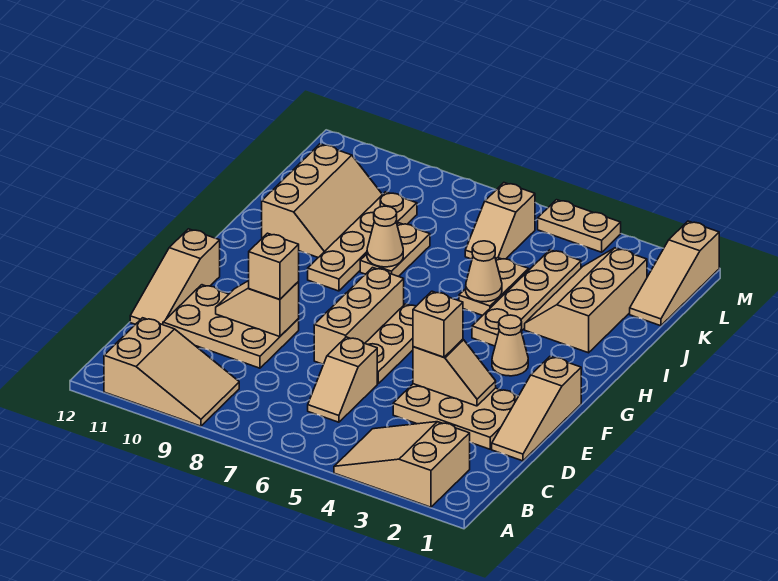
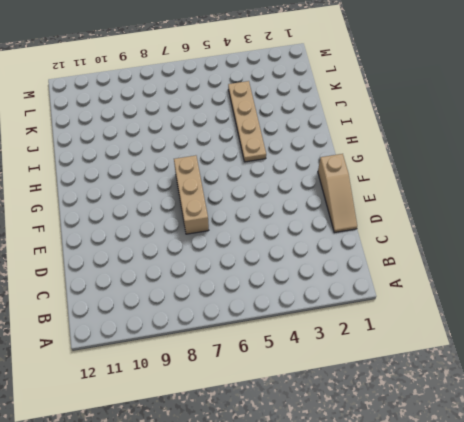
none -> tan slope A2:B4 level 1 top 2
none -> tan slope A9:B11 level 1 top 11
none -> tan slope C6:D6 level 1 top D

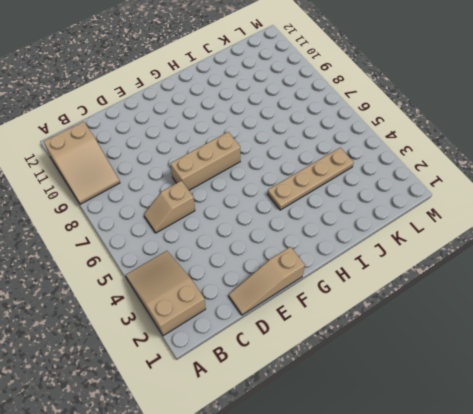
none -> tan plate D2:E4 level 1
none -> tan plate D9:E11 level 1
none -> tan slope D12:F12 level 1 top F

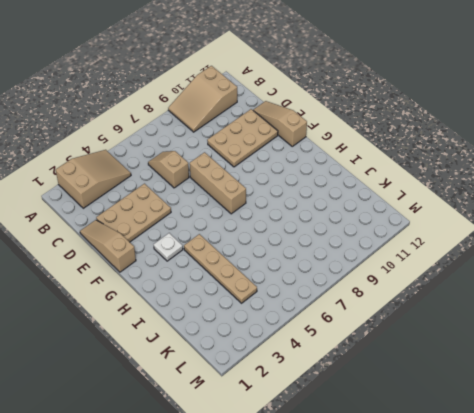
white plate G3 level 1 -> tan cone G3 level 1
none -> tan plate E6:G6 level 1
none -> tan plate H9:K9 level 1
none -> tan slope I2:K3 level 1 top 2

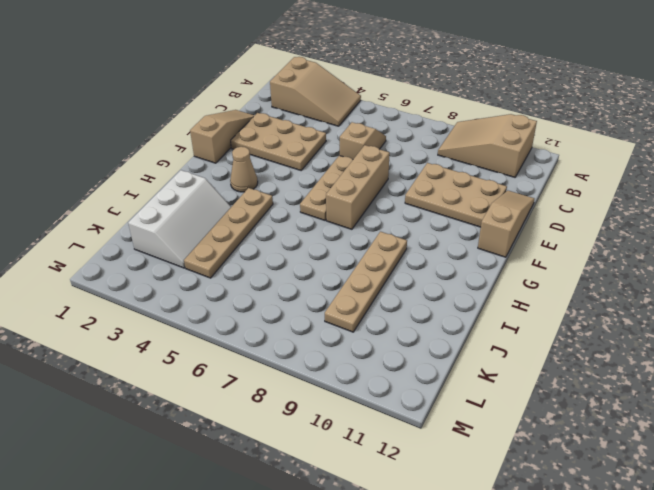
white slope I2:K3 level 1 top 2 -> tan slope I2:K3 level 1 top 2
none -> tan plate I5:J5 level 1
none -> tan plate I8:J8 level 1
none -> tan slope I10:K11 level 1 top 11

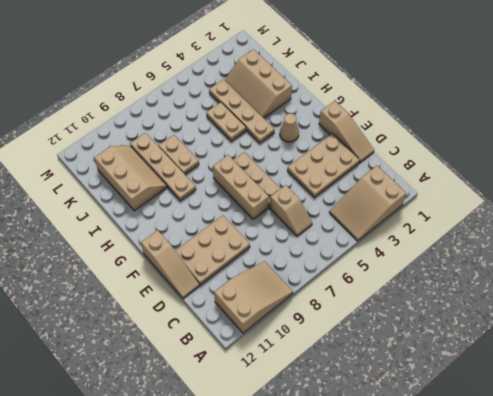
none -> tan slope K1:M1 level 1 top M
none -> tan slope K6:L6 level 1 top L
none -> tan plate M4:M5 level 1

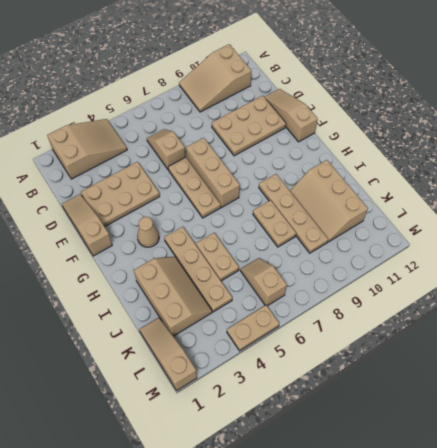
none -> tan slope E3:E4 level 2 top 4
none -> tan slope E9:E10 level 2 top 9
none -> tan cone I5 level 2

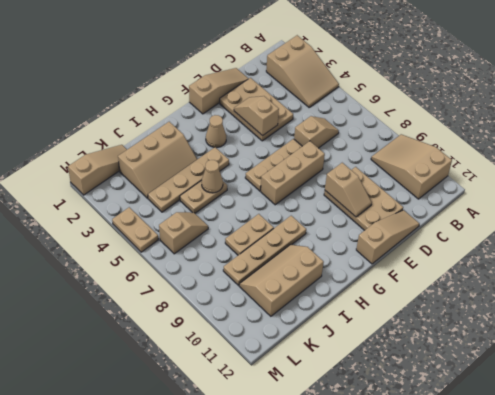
none -> tan cone I8 level 2
none -> tan brick E4 level 3
none -> tan brick E9 level 3

